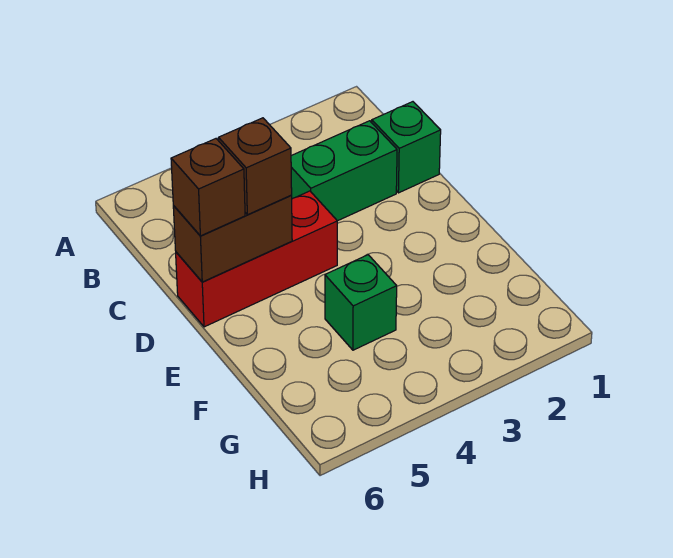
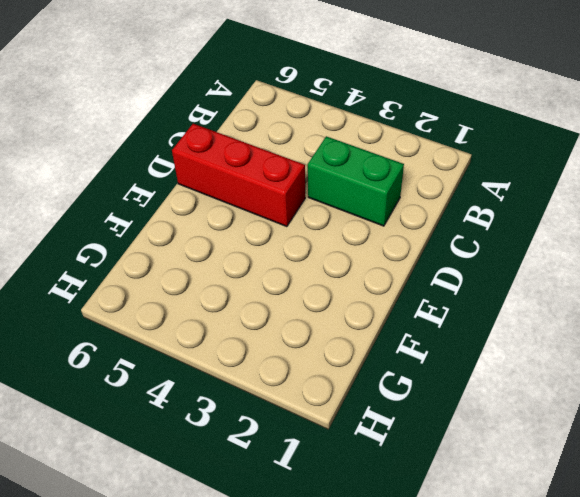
none -> green brick C1 level 1
none -> green brick F4 level 1

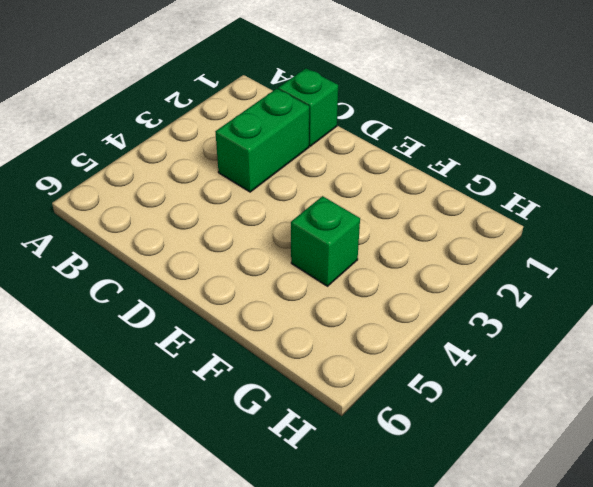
none -> red brick D4:D6 level 1
none -> brown brick D5:D6 level 2

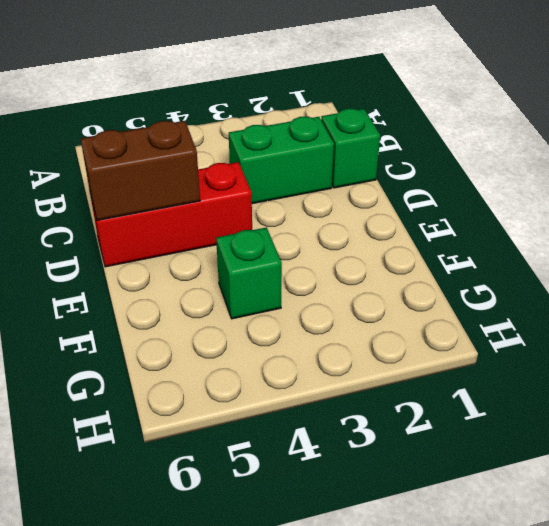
none -> brown brick D5 level 3
none -> brown brick D6 level 3

